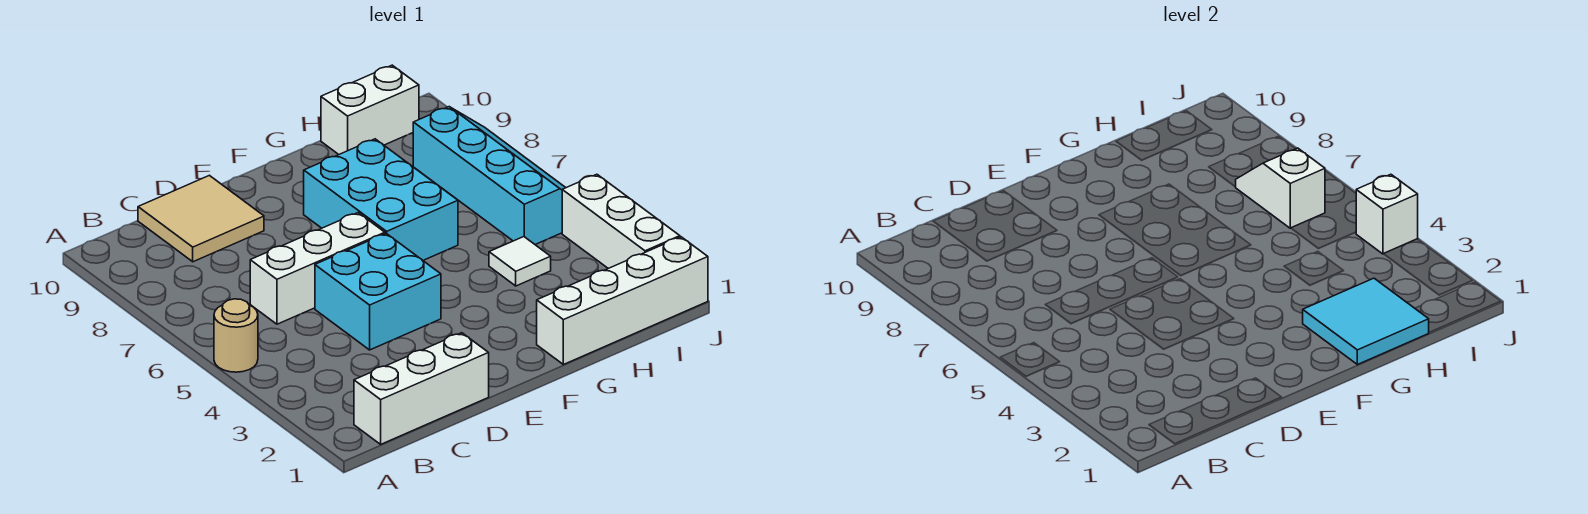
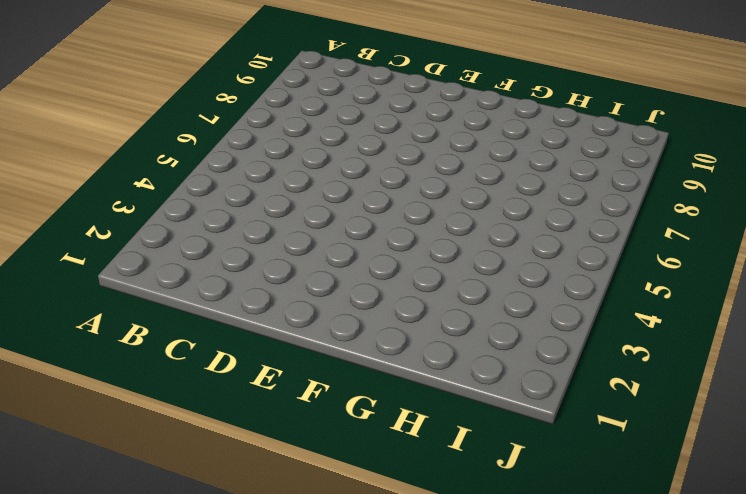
none -> tan round brick A5 level 1
none -> white brick B1:D1 level 1
none -> white brick C6:E6 level 1

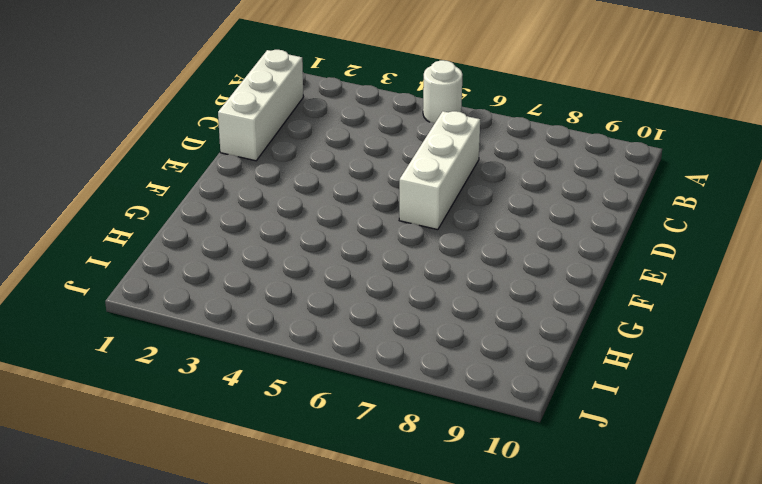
white round brick A5 level 1 -> tan round brick A5 level 1
none -> tan tile C9:D10 level 1
none -> cyan brick D4:E5 level 1
none -> cyan brick F6:G8 level 1

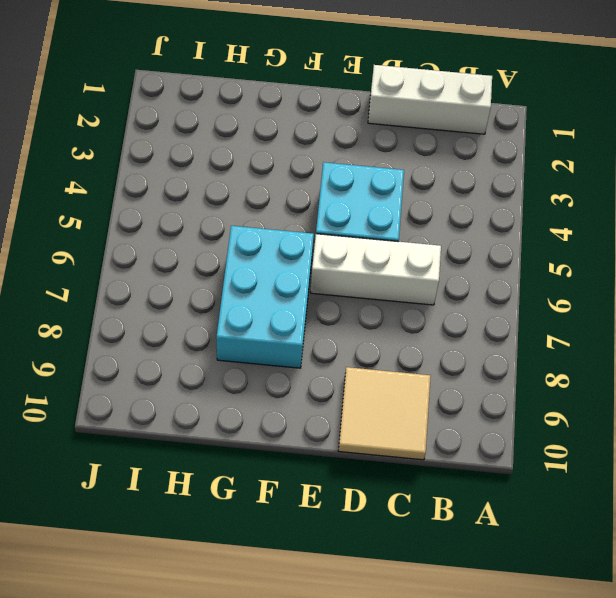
none -> tan round brick A5 level 1
none -> white brick G1:J1 level 1
none -> white tile H4 level 1

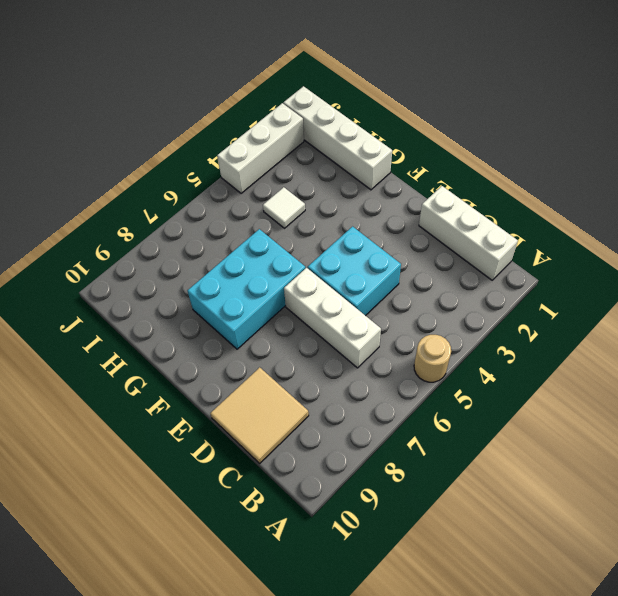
none -> white brick H10:I10 level 1
none -> cyan slope I5:J8 level 1 top I
none -> cyan tile G1:H2 level 2

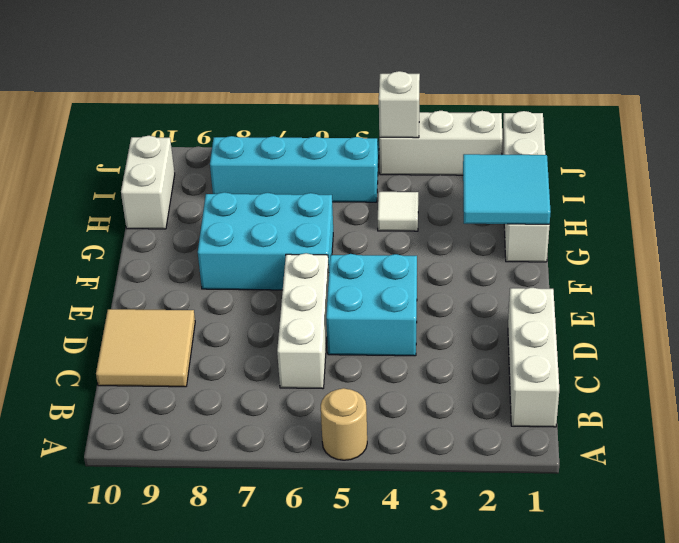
none -> white slope I6:I7 level 2 top 6

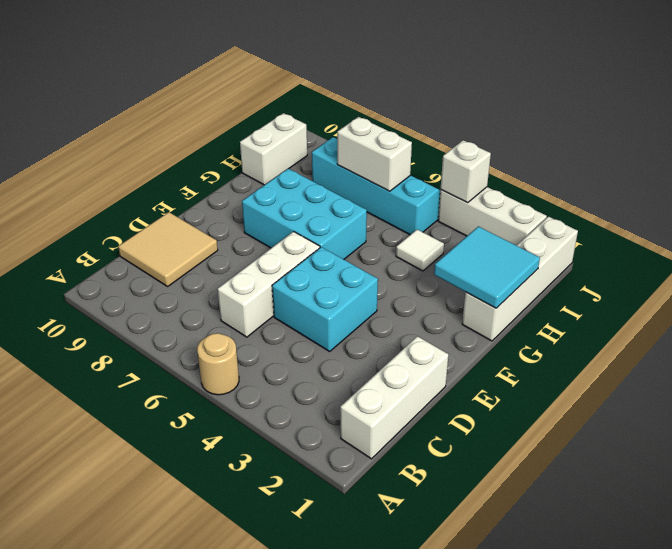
white brick I6:I7 level 2 -> white slope I6:I7 level 2 top 6

